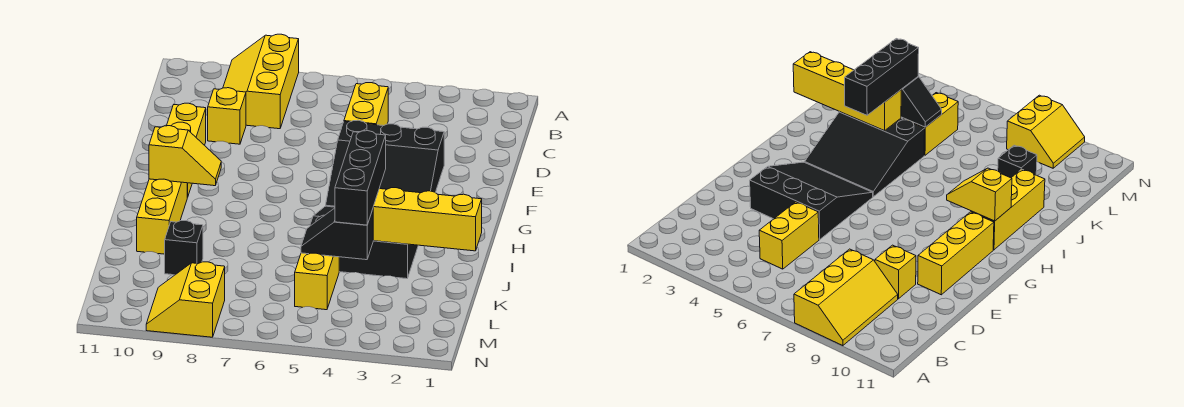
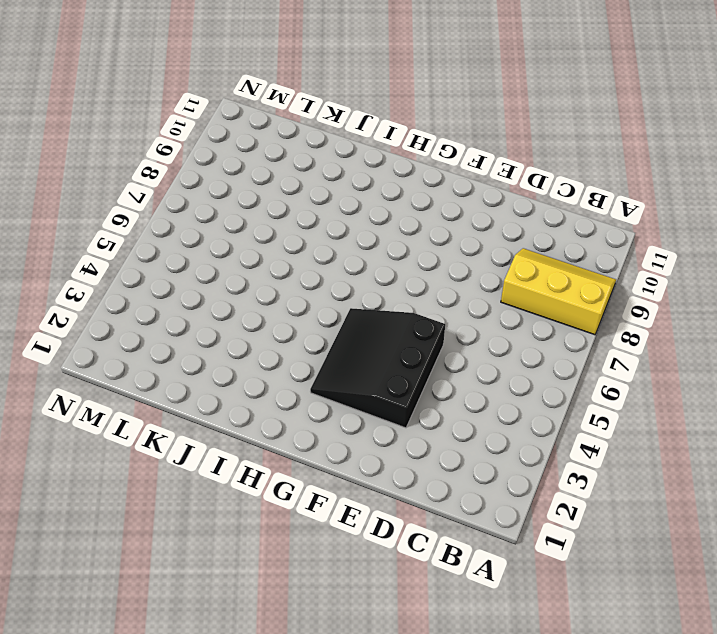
none -> yellow brick C5:D5 level 1
none -> yellow brick D9 level 1
none -> yellow brick E10:G10 level 1

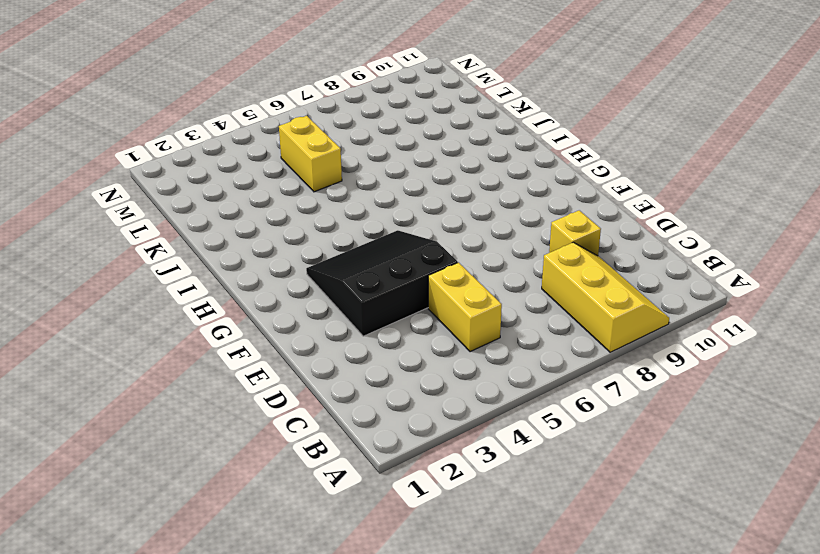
none -> yellow brick E10:G10 level 1
none -> black slope H3:J5 level 1 top J
none -> yellow brick H10:J10 level 1

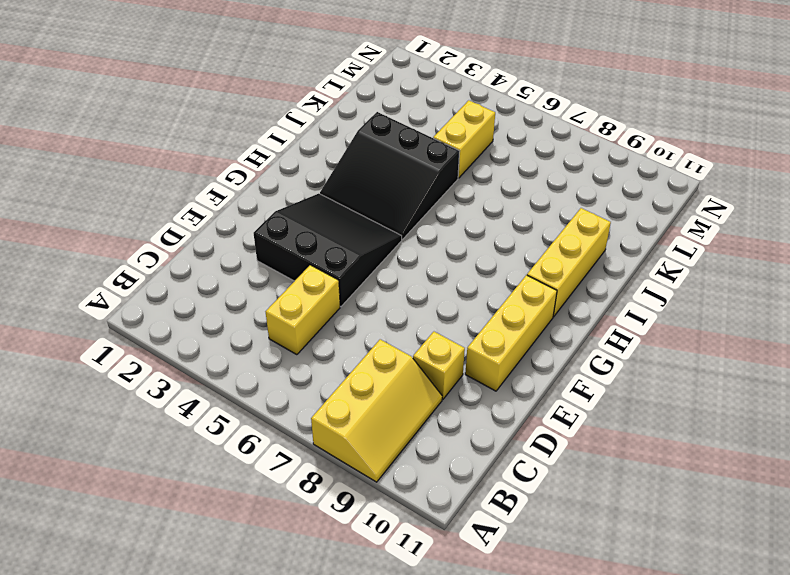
none -> black brick K9 level 1
none -> yellow slope M8:N9 level 1 top 8
none -> yellow slope H9:H10 level 2 top 10

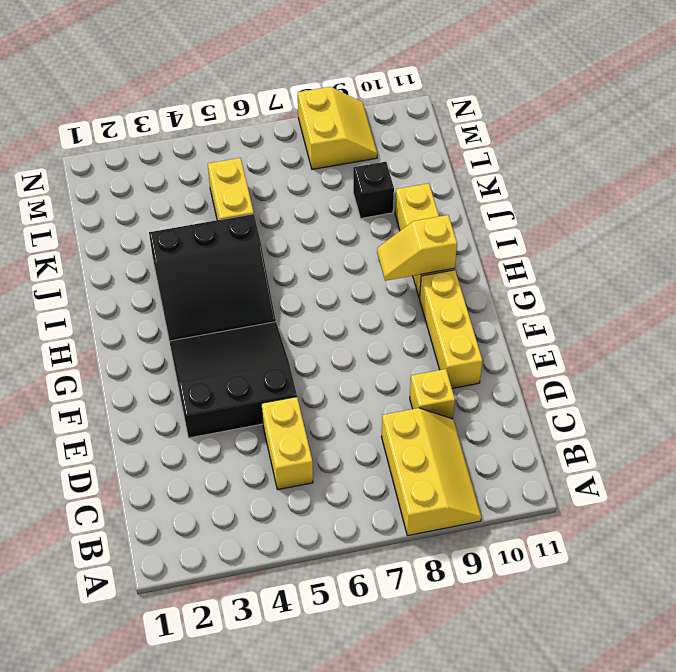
none -> yellow brick J1:J4 level 2
none -> black slope K4:K5 level 2 top 4
none -> black brick I4:K4 level 3

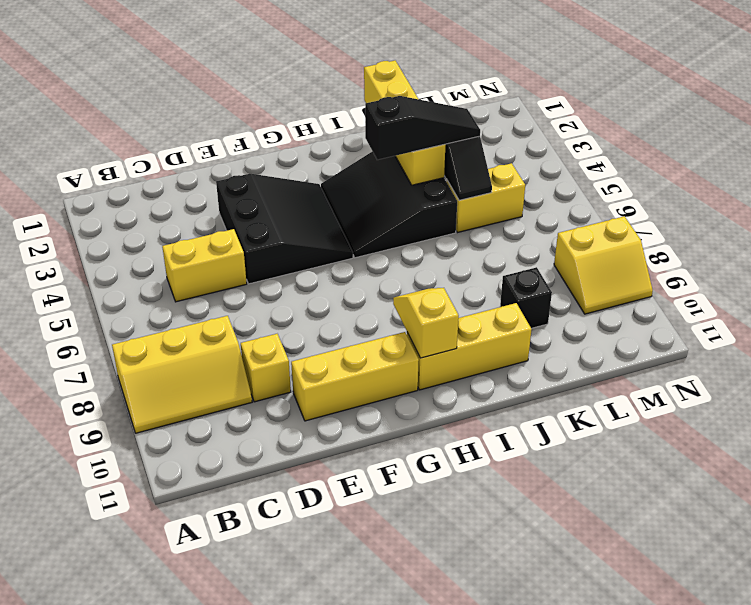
black slope I4:K4 level 3 top I -> black brick I4:K4 level 3

